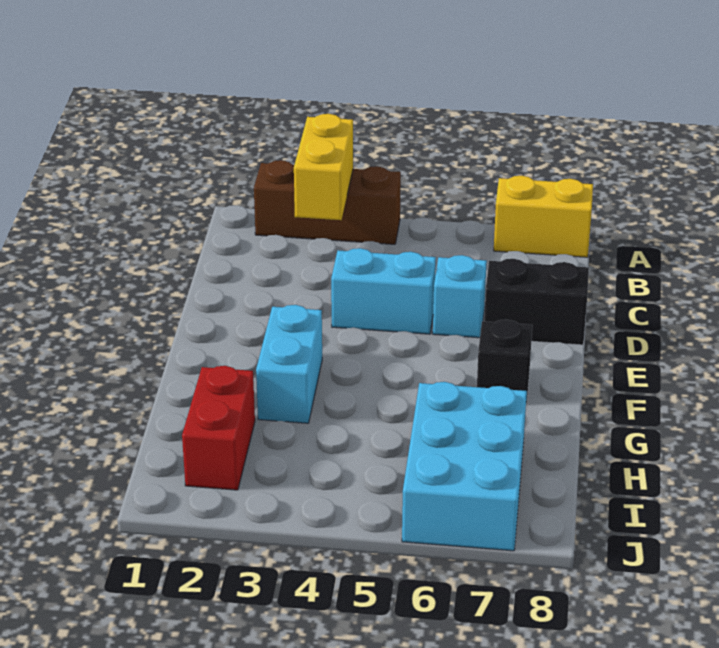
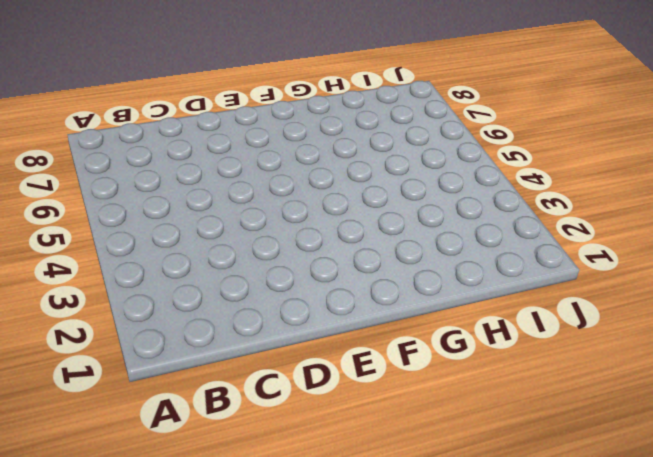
none -> brown brick A2:A4 level 1
none -> yellow brick A7:A8 level 1

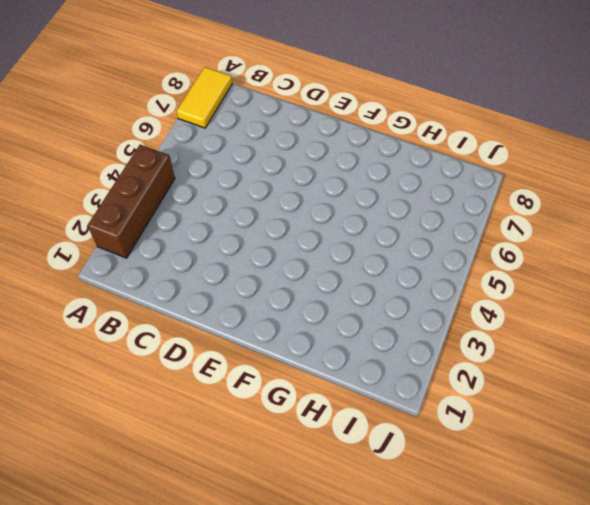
yellow tile A7:A8 level 1 -> yellow brick A7:A8 level 1
none -> cyan brick D4:D5 level 1
none -> cyan brick D6 level 1

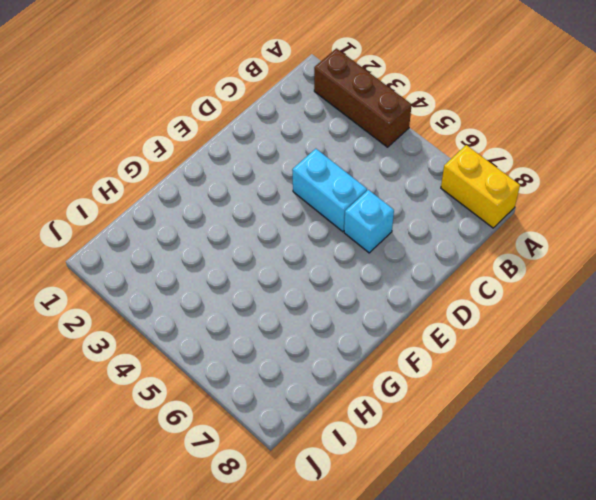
none -> black brick D7:D8 level 1
none -> cyan brick F3:G3 level 1

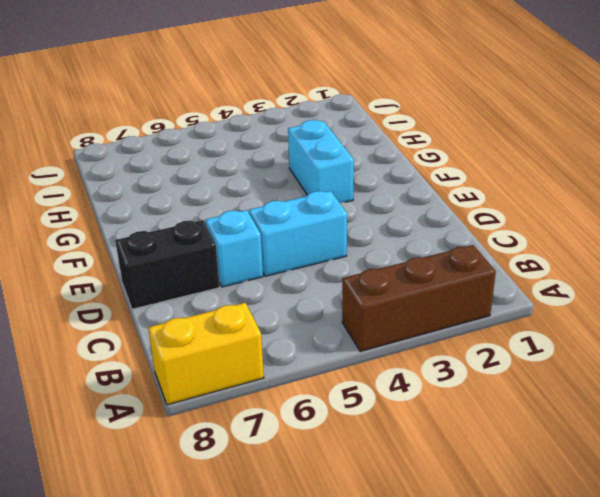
none -> black brick F7 level 1
none -> red brick H2:I2 level 1

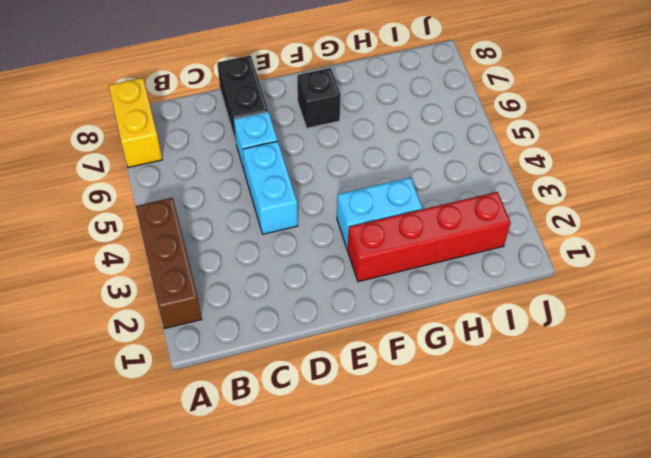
red brick F2:I2 level 1 -> red brick H2:I2 level 1
none -> cyan brick H6:J7 level 1
none -> yellow brick A3:B3 level 2

